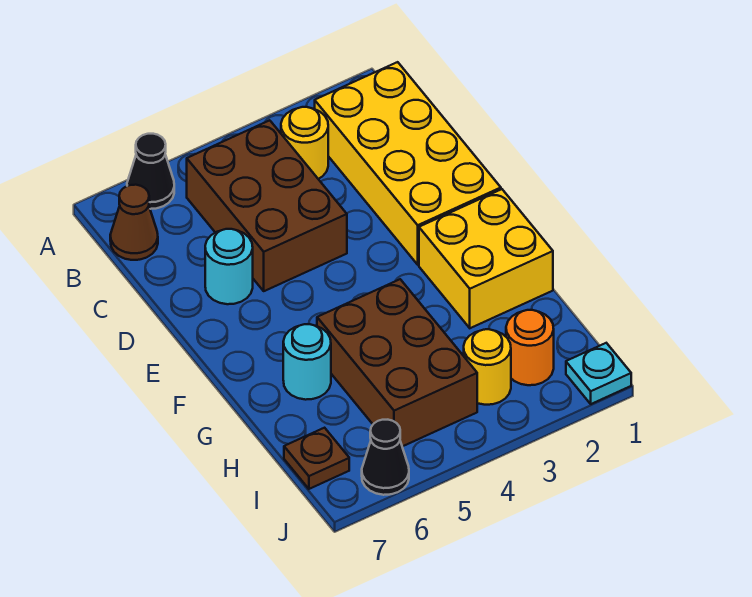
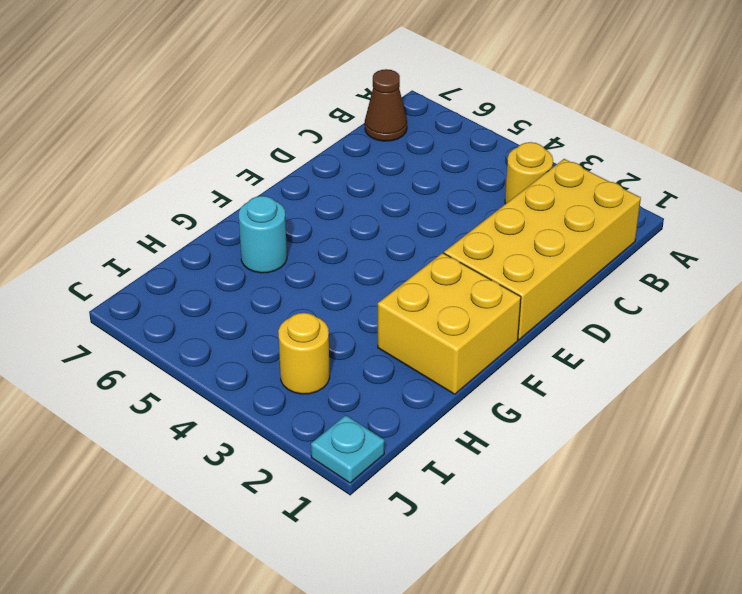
none -> black cone A6 level 1
none -> brown brick B4:D5 level 1
none -> cyan round brick D6 level 1

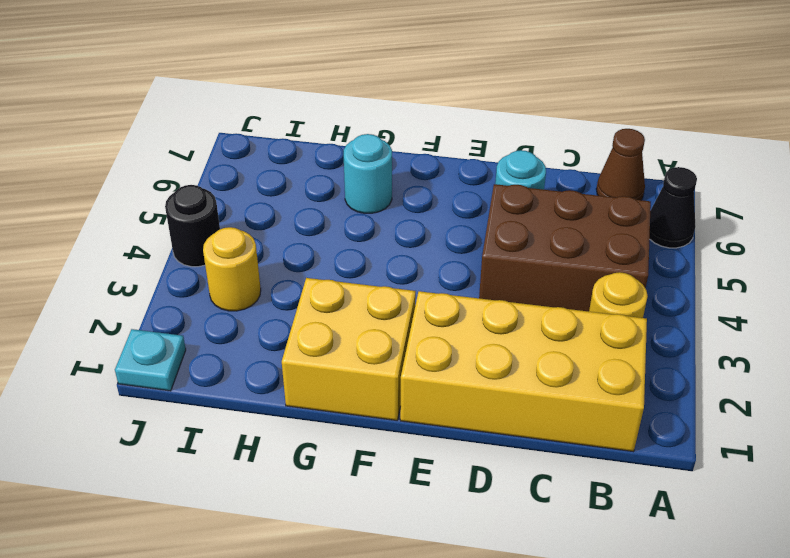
black round brick J4 level 1 -> none
none -> brown brick G4:I5 level 1
none -> orange round brick I2 level 1
none -> brown plate I7 level 1

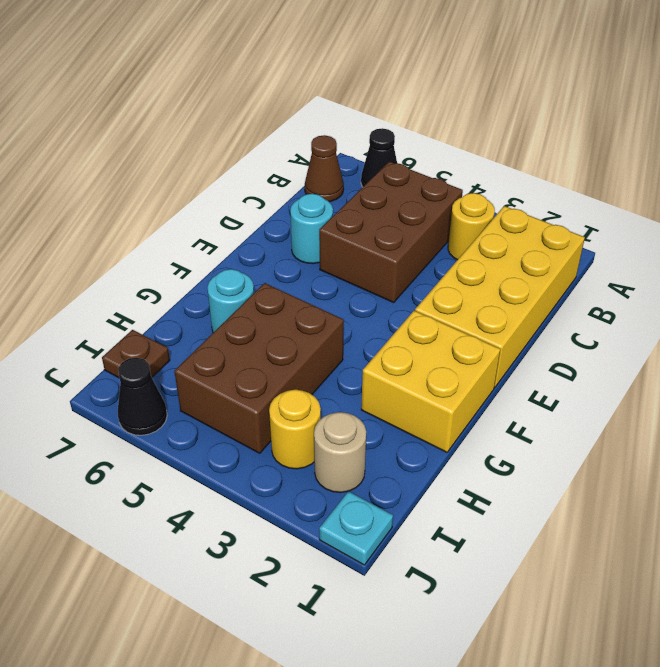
tan round brick I2 level 1 -> orange round brick I2 level 1

